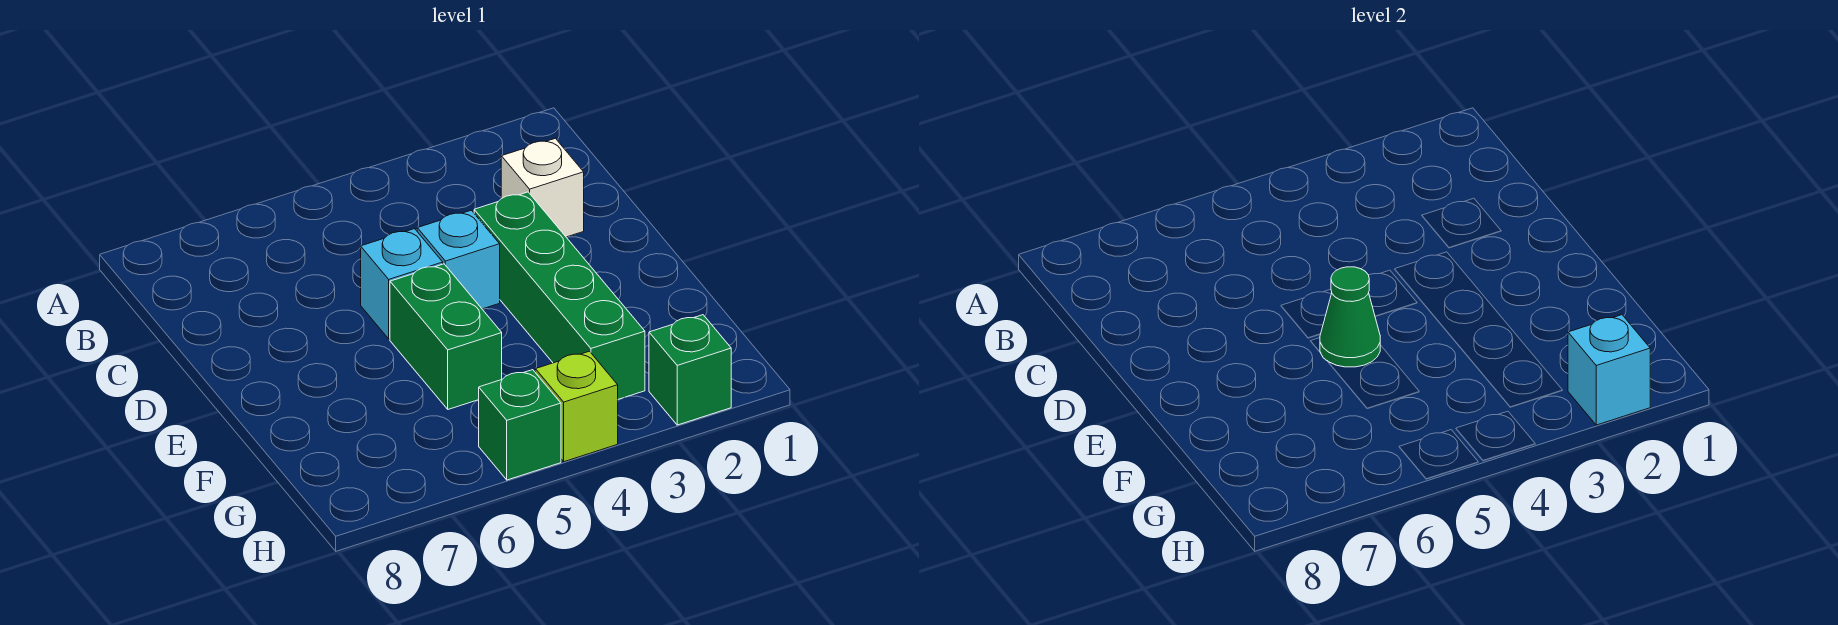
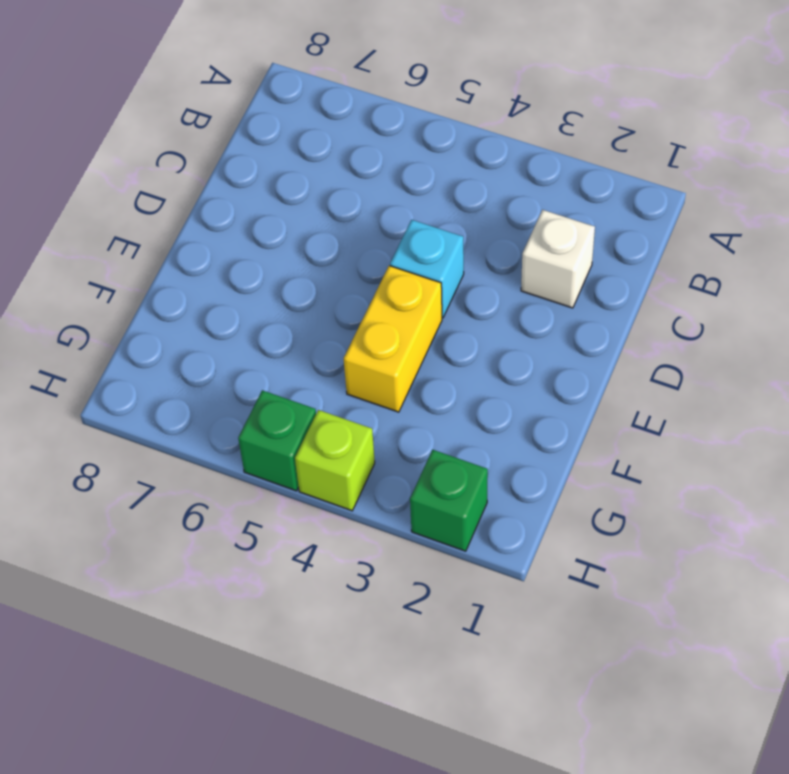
yellow brick E4:F4 level 1 -> none
none -> green brick D3:G3 level 1
none -> cyan brick D5 level 1

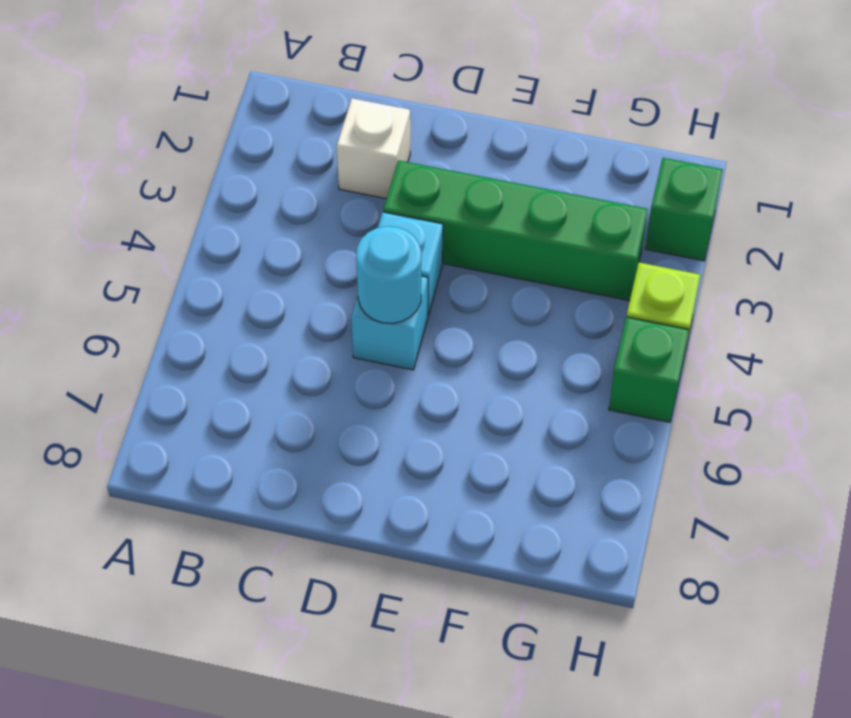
cyan round brick D5 level 2 -> none
none -> green brick E5:F5 level 1
none -> green cone E5 level 2

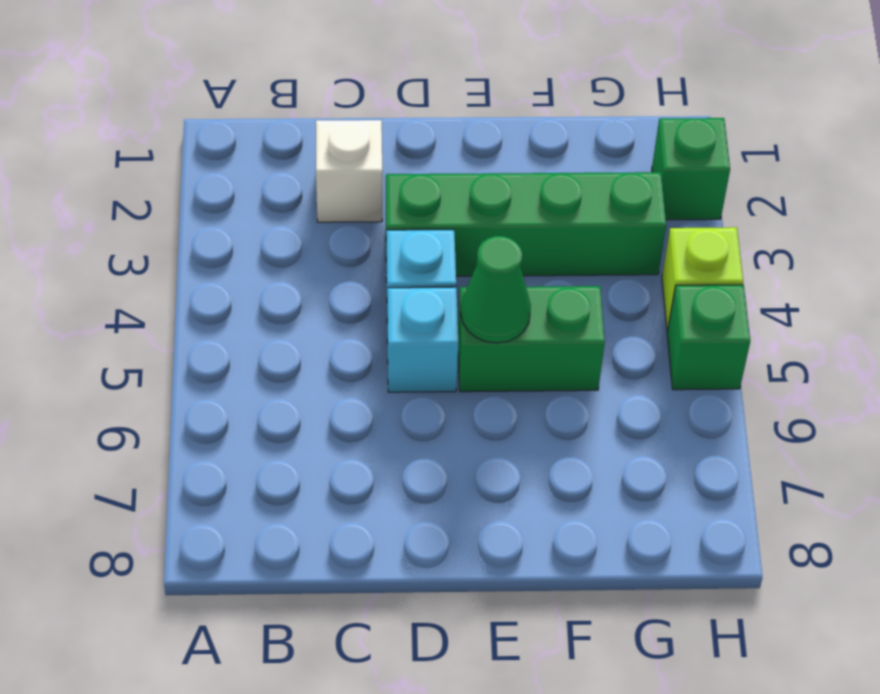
none -> cyan brick H2 level 2

